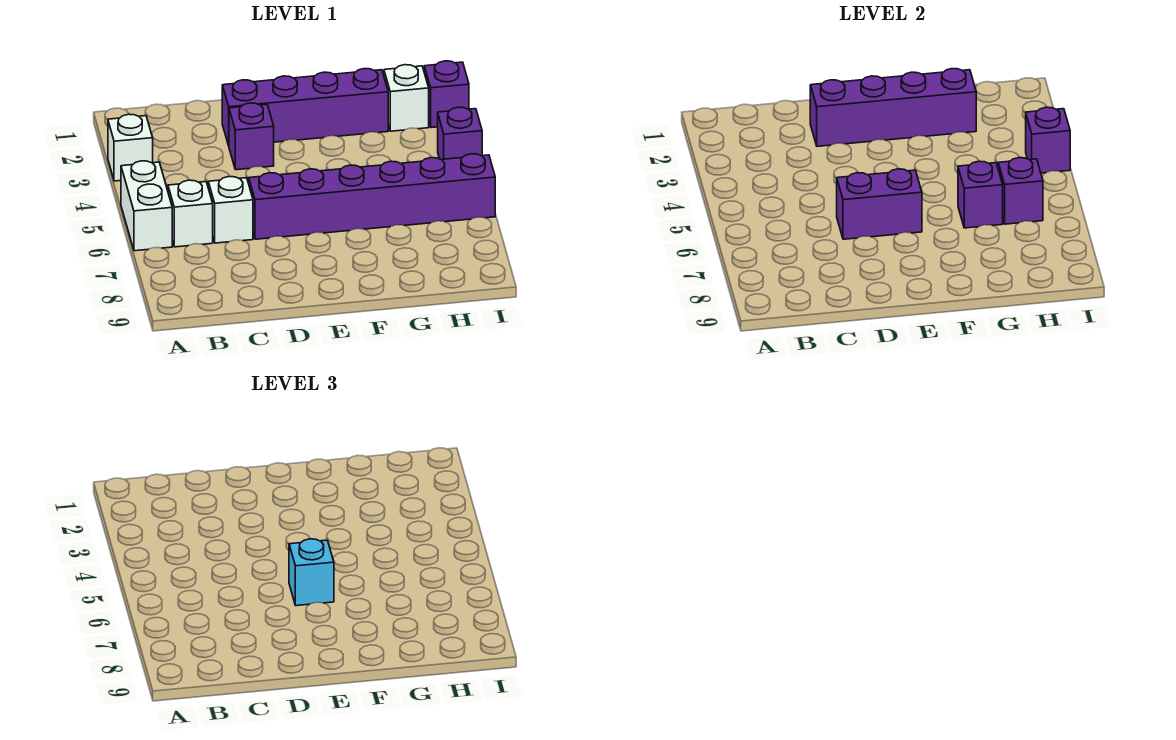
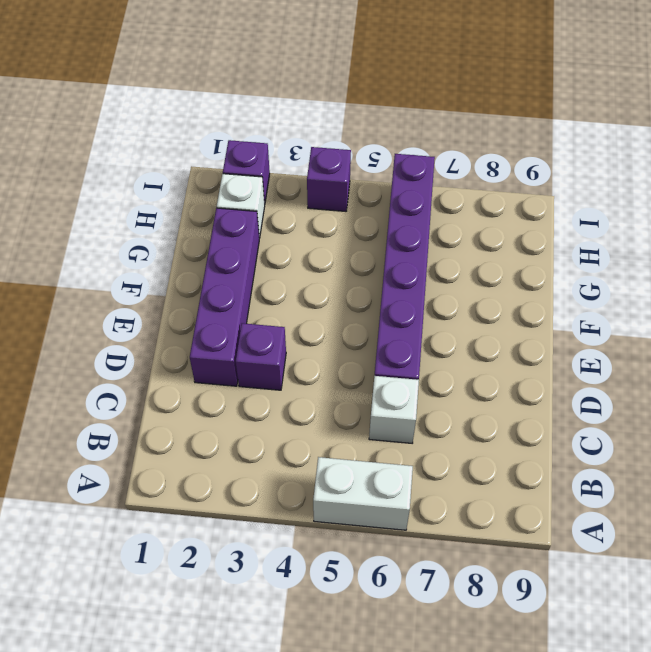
none -> white brick A3 level 1
none -> white brick B6 level 1
none -> purple brick D2:G2 level 2

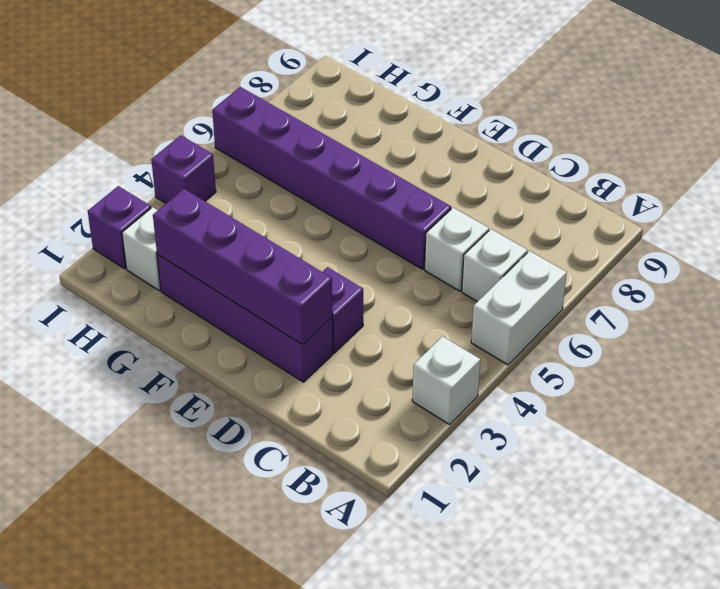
none -> purple brick D6:E6 level 2
none -> purple brick G6 level 2
none -> purple brick H6 level 2

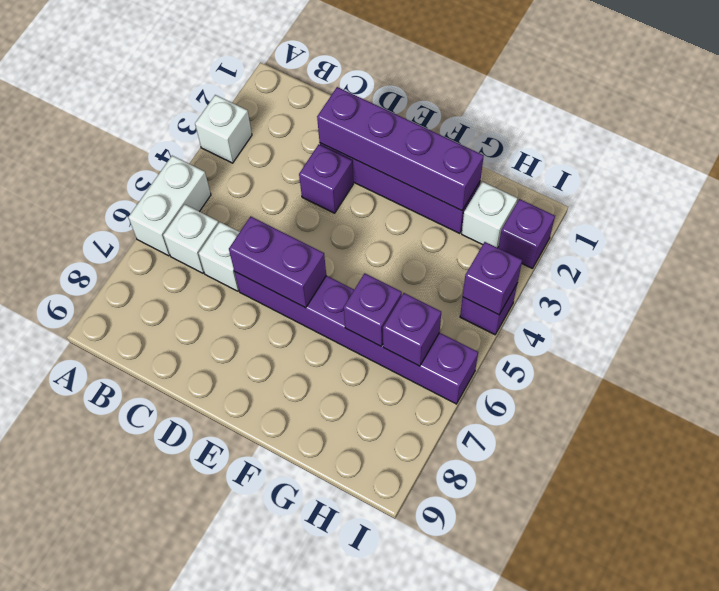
none -> cyan brick E6 level 3

